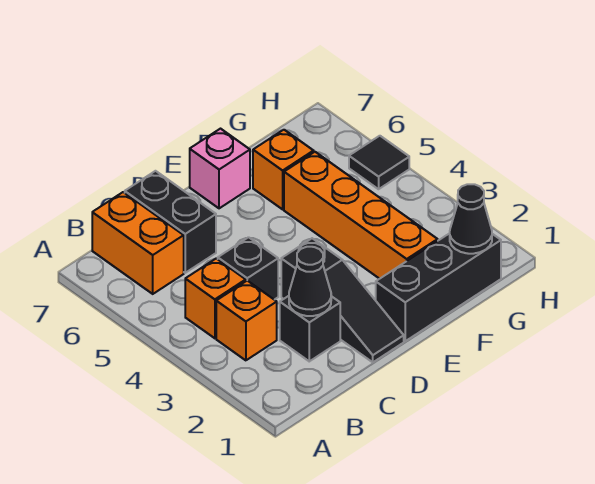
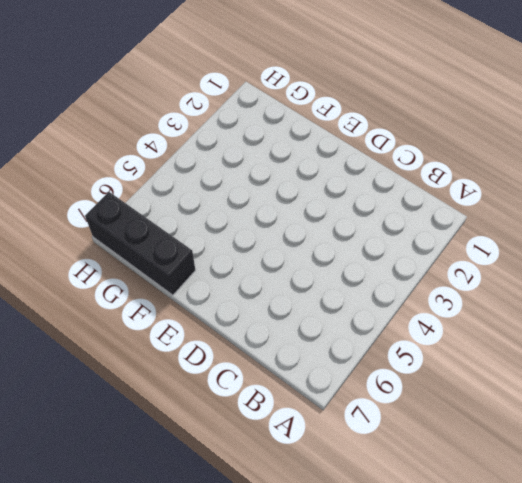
black brick F7:H7 level 1 -> black brick E1:G1 level 1
none -> orange brick B3 level 1
none -> orange brick B4 level 1
none -> orange brick B6:B7 level 1

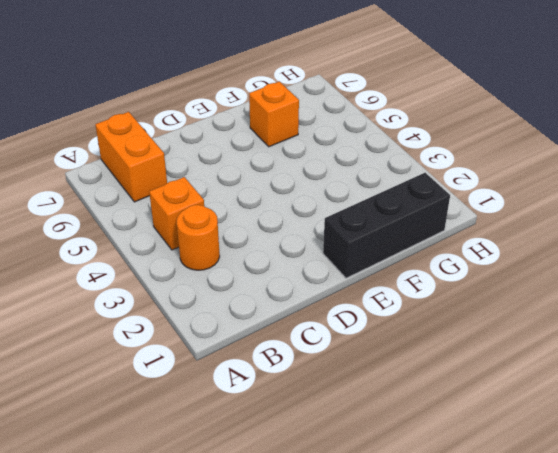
orange round brick B3 level 1 -> orange brick B3 level 1
none -> black brick C2 level 1
none -> black brick C4 level 1
none -> black brick C6:C7 level 1

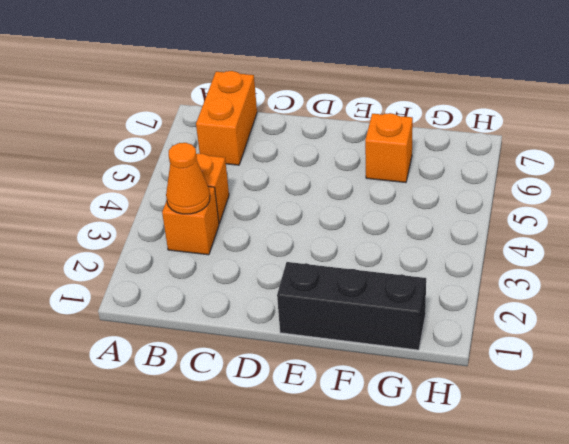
orange cone B3 level 2 -> none
none -> black brick C2 level 1
none -> black brick C4 level 1
none -> black brick C6:C7 level 1

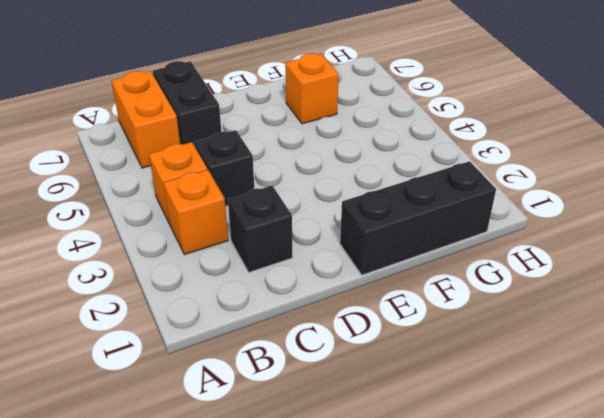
none -> black slope D1:D3 level 1 top 3
none -> pink brick E7 level 1
none -> orange brick F2:F5 level 1

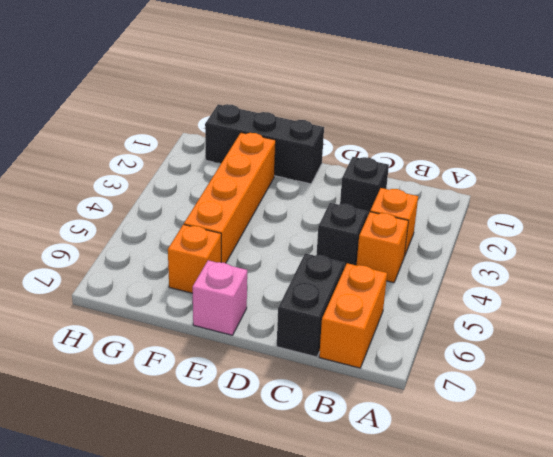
none -> black slope D1:D3 level 1 top 3
none -> black tile H5 level 1
none -> black cone C2 level 2

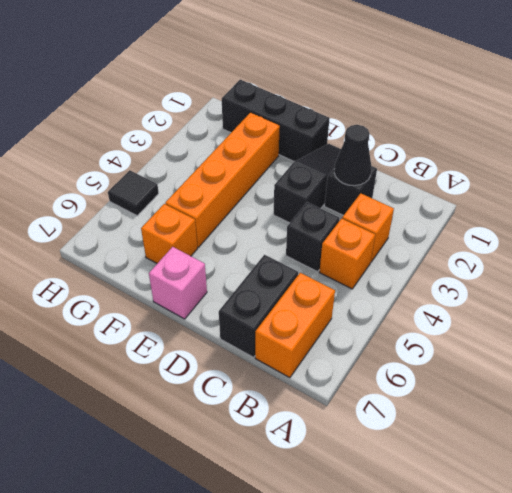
none -> black cone G1 level 2

